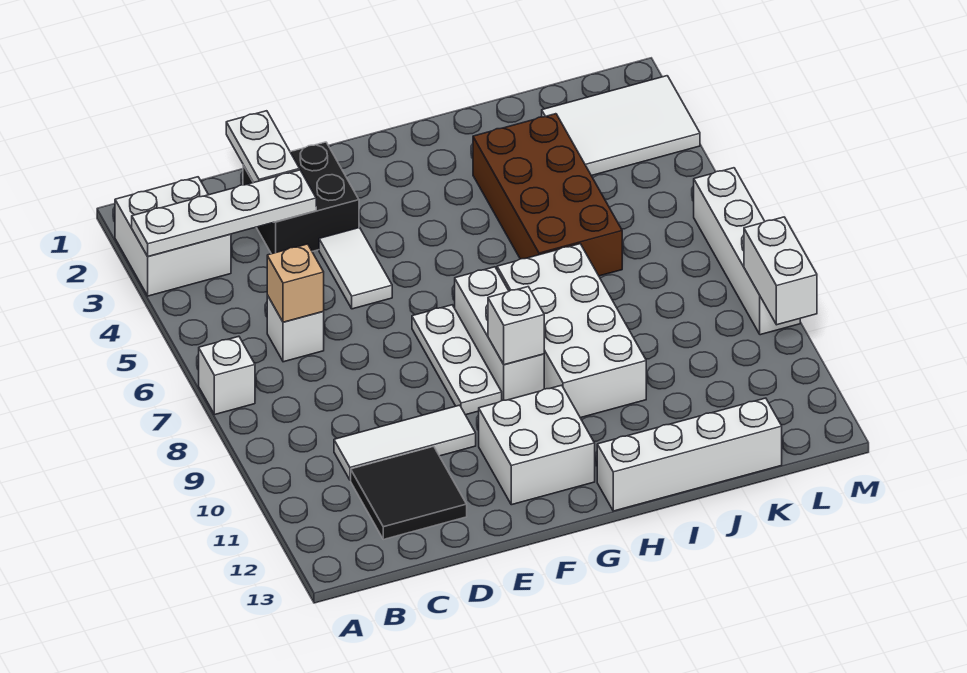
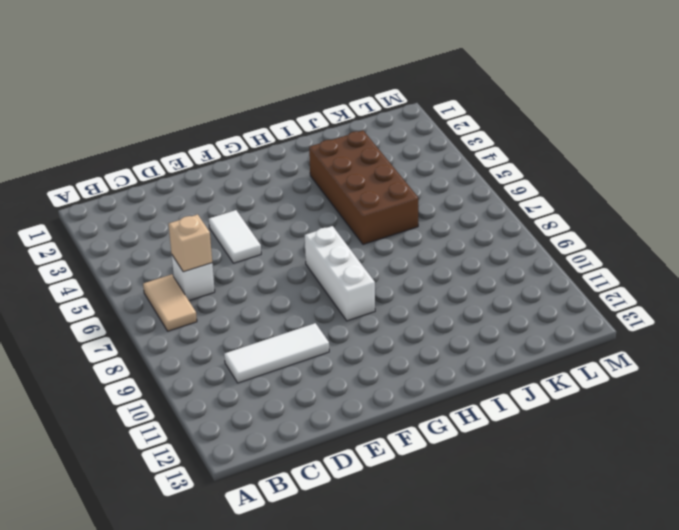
tan tile B6:B7 level 1 -> none
none -> white brick A2:B3 level 1
none -> white brick A7 level 1
none -> black tile C11:D12 level 1

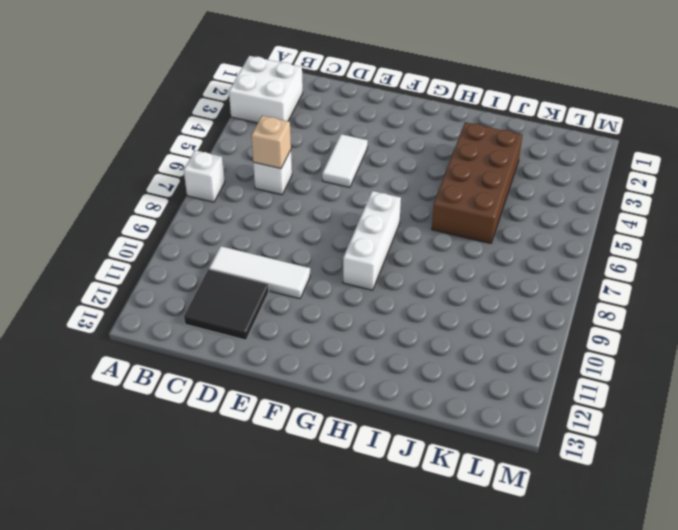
none -> black brick D2:E3 level 1
none -> white plate F7:F9 level 1
none -> white brick F11:G12 level 1

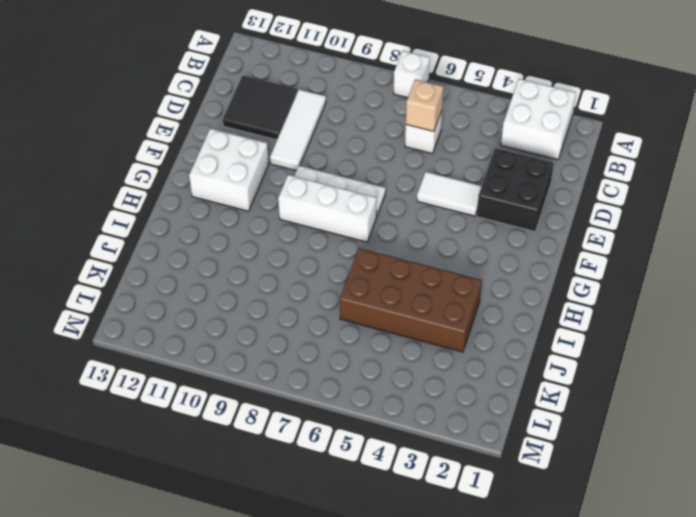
none -> white brick H7:I10 level 1
none -> white brick H13:K13 level 1
none -> white tile K2:M3 level 1

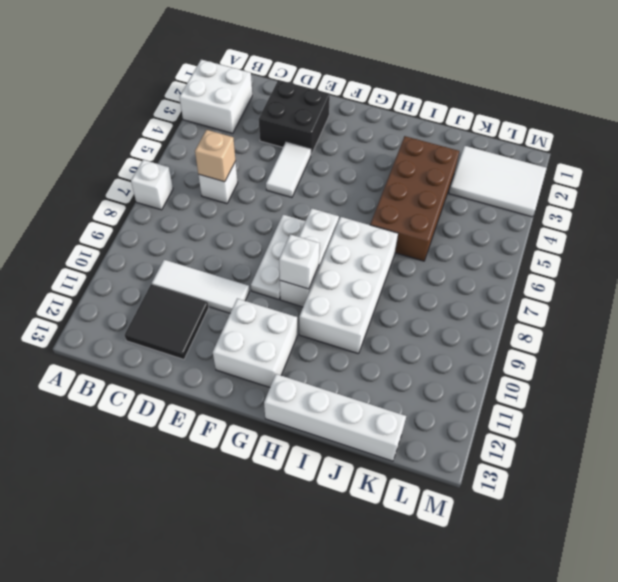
none -> white brick M6:M9 level 1
none -> white plate A3:D3 level 2
none -> white plate D1:D2 level 2

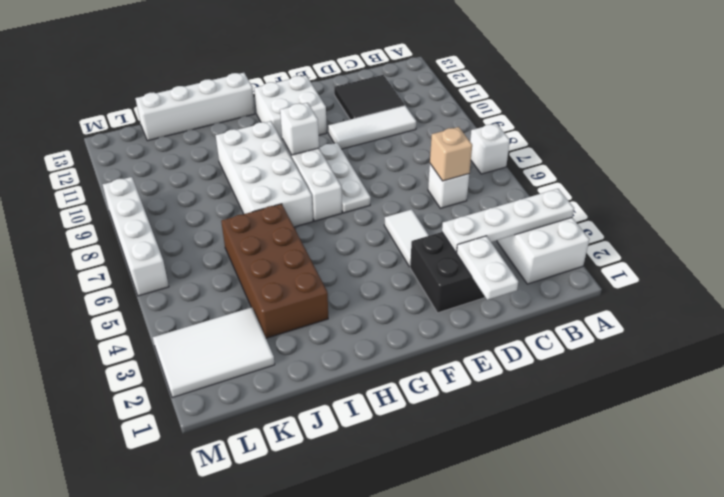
none -> white brick M9:M10 level 2

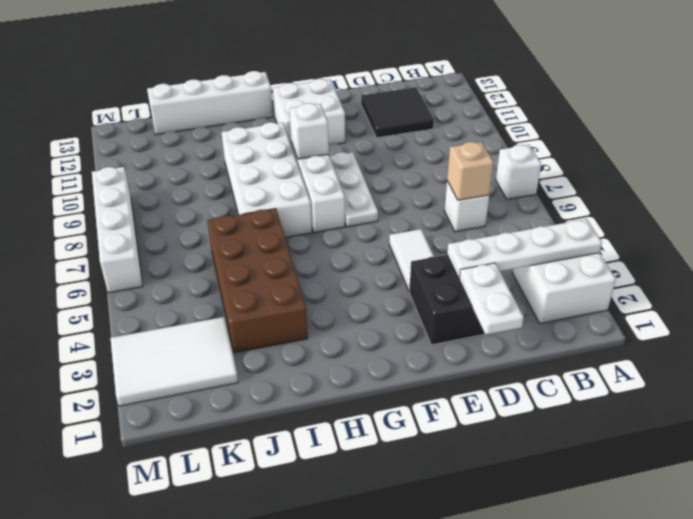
none -> white tile C10:E10 level 1
none -> white brick M9:M10 level 2

